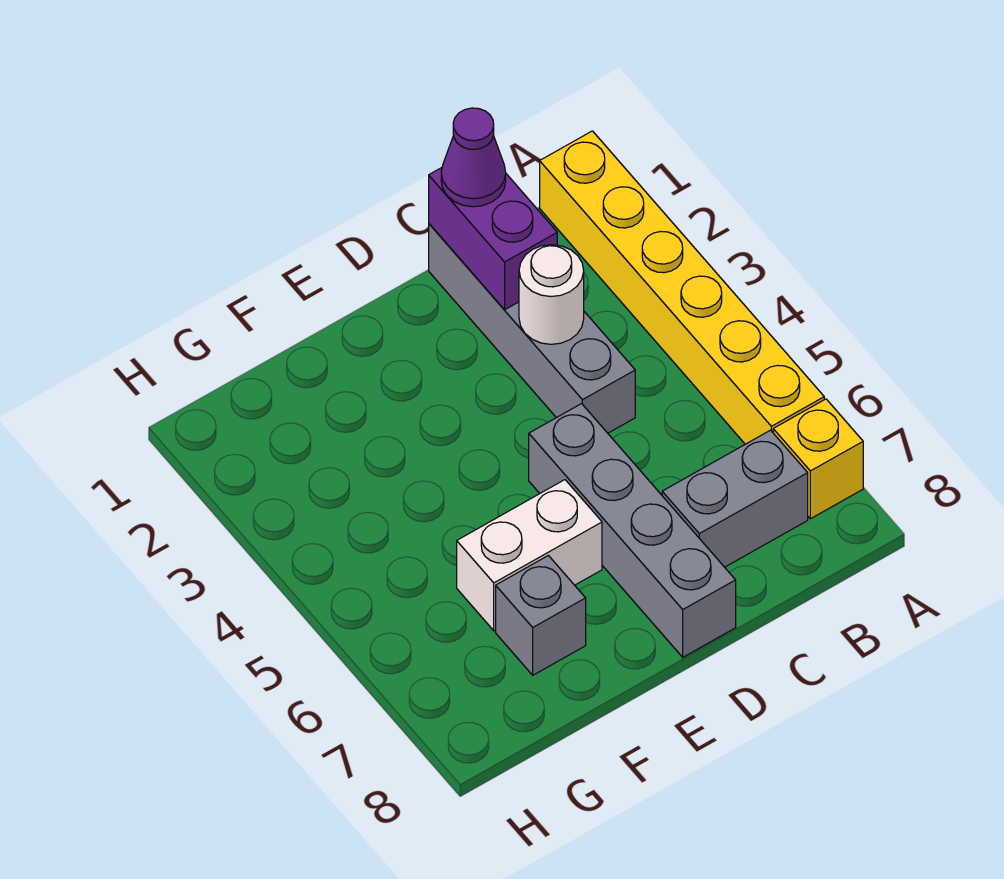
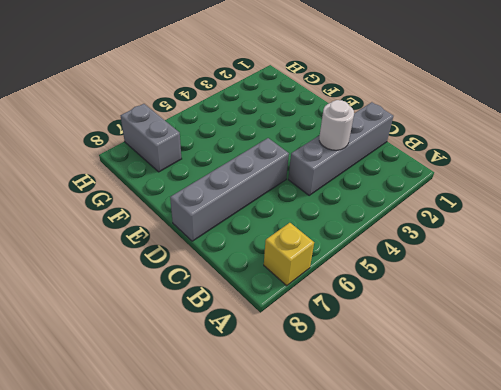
grey brick G7:H7 level 1 -> grey brick B7:C7 level 1
none -> yellow brick A1:A6 level 1
none -> white brick E6:F6 level 1

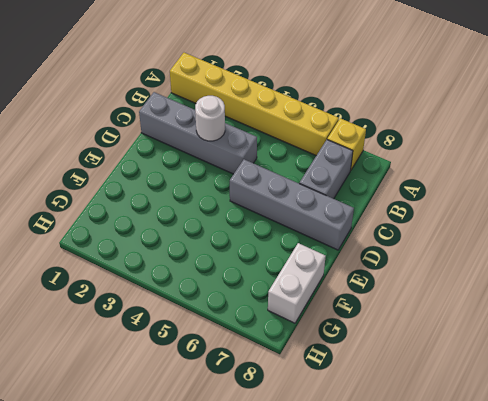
white brick F8:G8 level 1 -> white brick E6:F6 level 1
none -> grey brick F7 level 1
none -> purple brick C1:C2 level 2

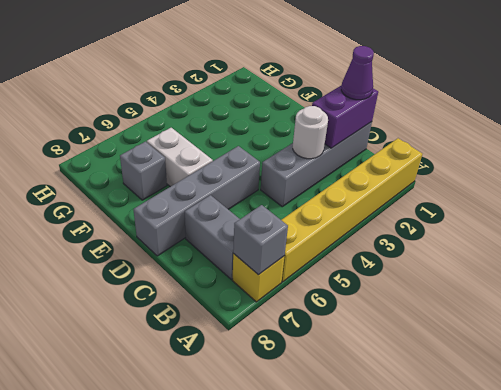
grey brick A7 level 2 -> none

